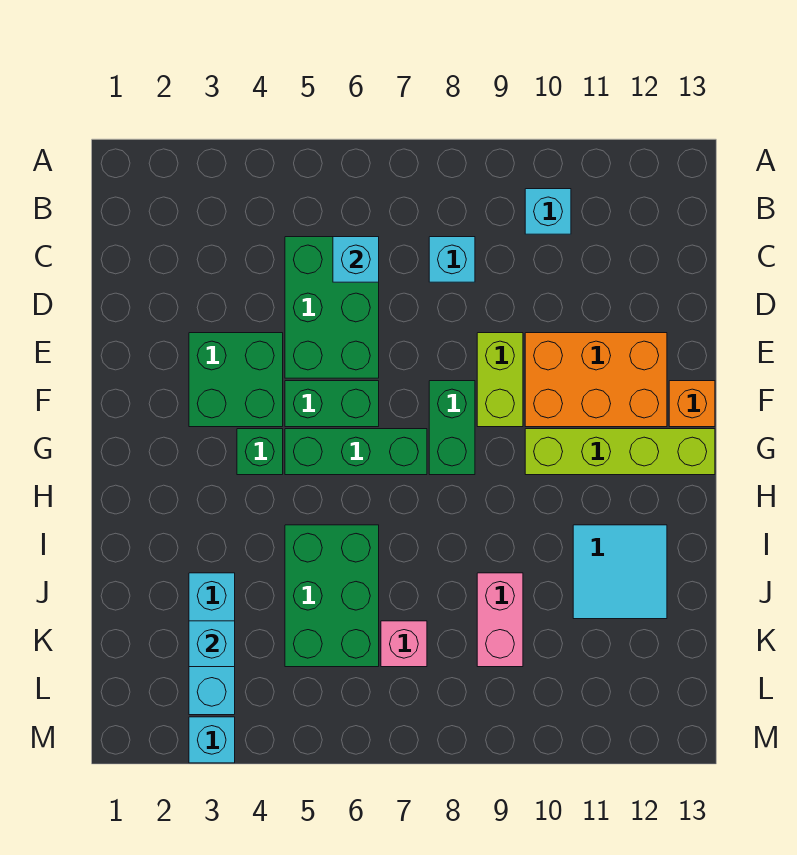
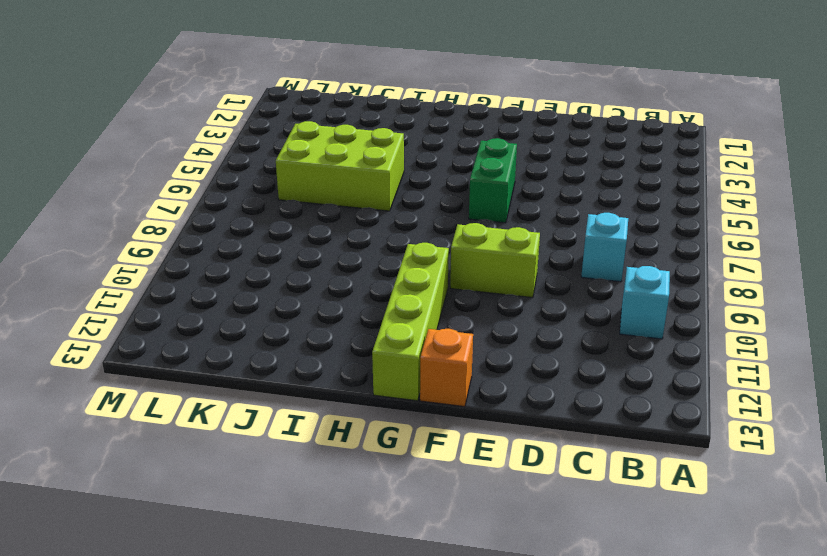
lime brick I5:K6 level 1 -> green brick I5:K6 level 1
none -> green brick C5:E6 level 1
none -> green brick E3:F4 level 1
none -> orange brick E10:F12 level 1

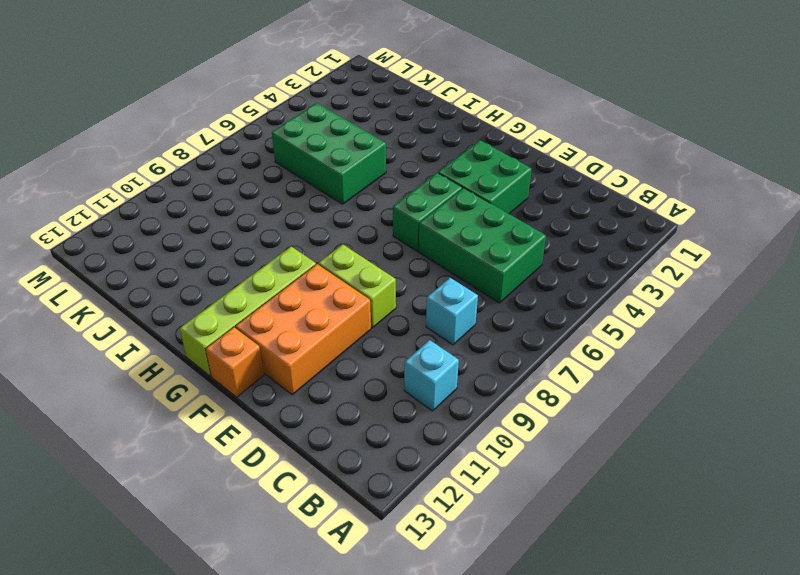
none -> green brick F8:G8 level 1
none -> green brick G4 level 1
none -> green brick G5:G7 level 1

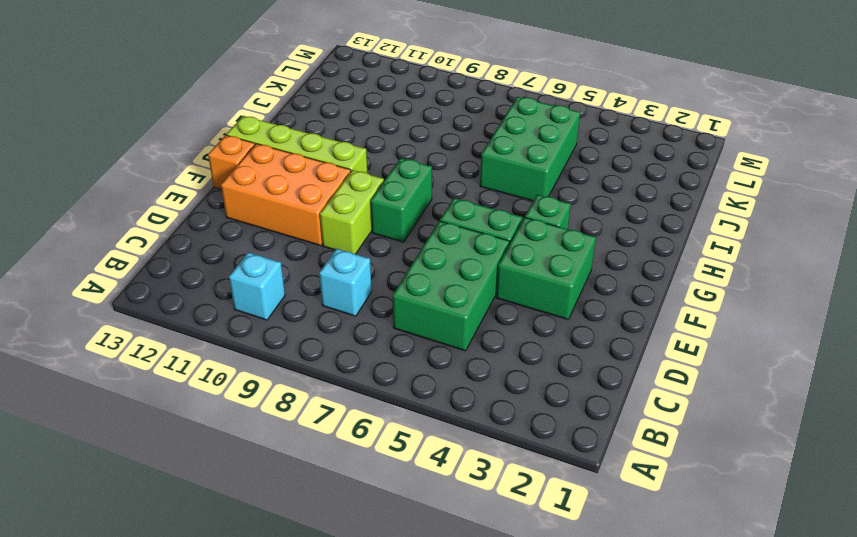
none -> green brick G5:G7 level 1
none -> cyan tile I11:J12 level 1
none -> cyan brick J3:L3 level 1

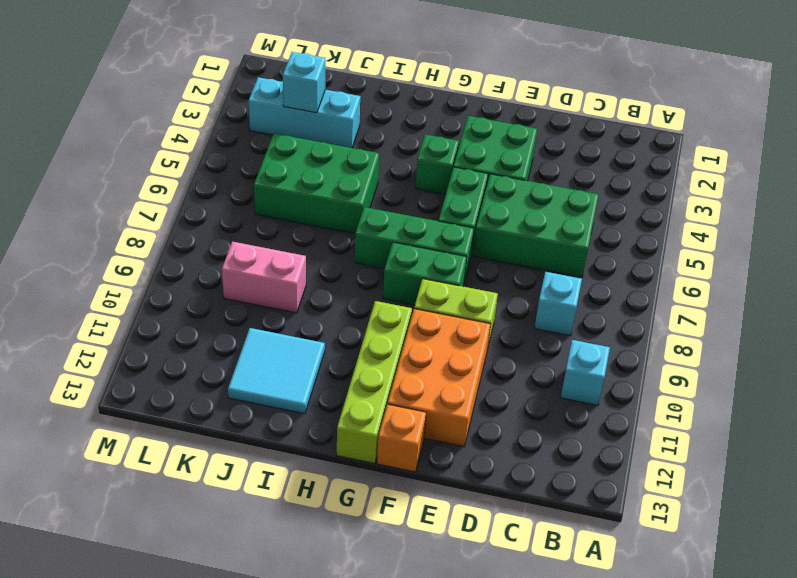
green brick F7:H7 level 1 -> green brick G5:G7 level 1
none -> pink brick K7 level 1
none -> cyan brick M3 level 1
none -> cyan brick C6 level 2

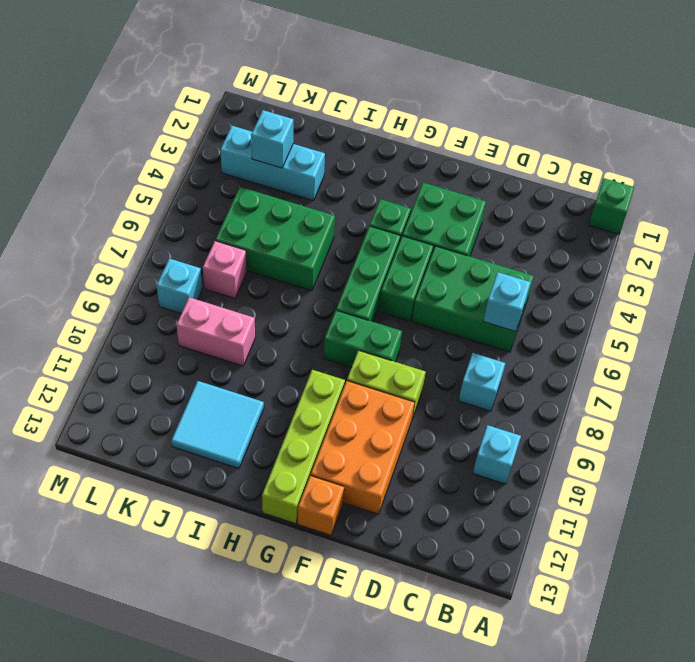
green brick A1 level 1 -> none
cyan brick L8 level 1 -> cyan brick M3 level 1

